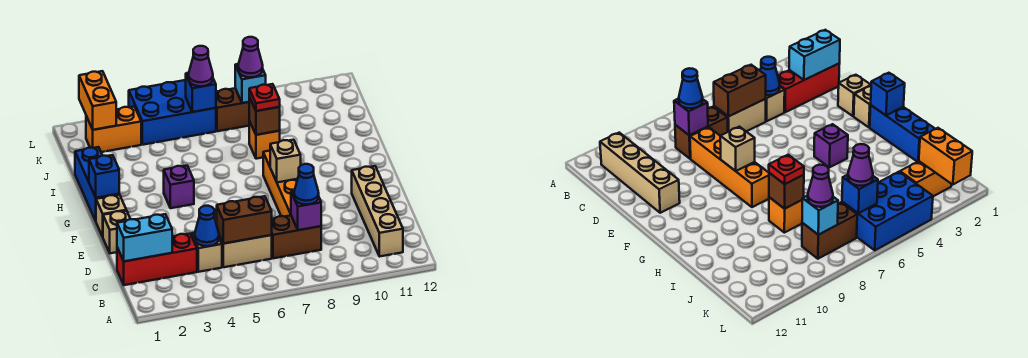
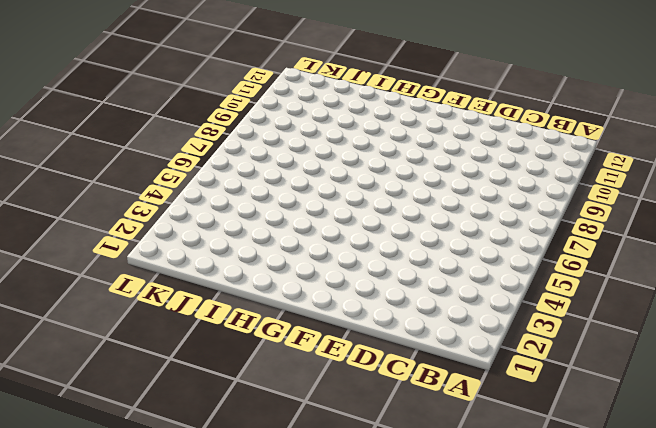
none -> tan brick B11:E11 level 1
none -> red brick C1:C3 level 1
none -> tan brick C4 level 1

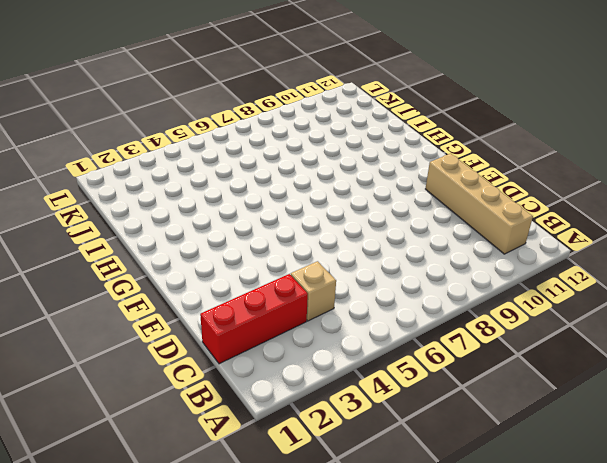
none -> tan brick C5:C6 level 1
none -> brown brick C7:C8 level 1
none -> orange brick D8:G8 level 1

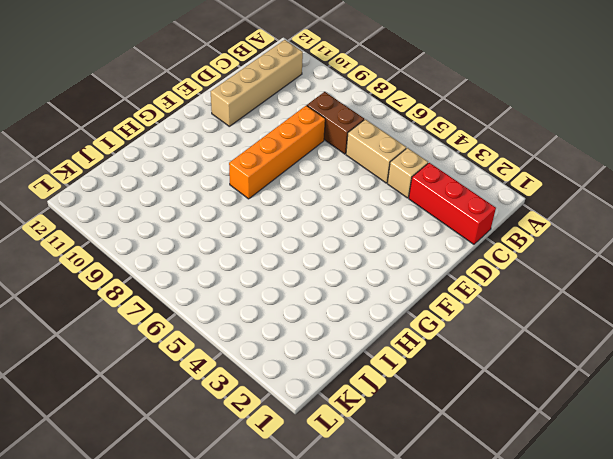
none -> tan brick E1 level 1
none -> tan brick F1 level 1
none -> blue brick G1:I1 level 1

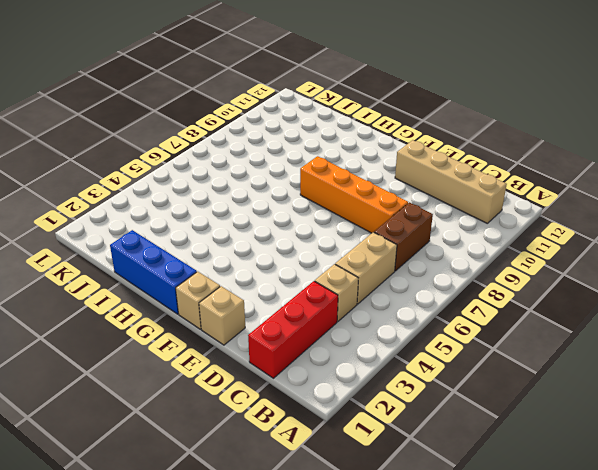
none -> purple brick G4 level 1
none -> orange brick I8 level 1
none -> orange brick K2:K3 level 1

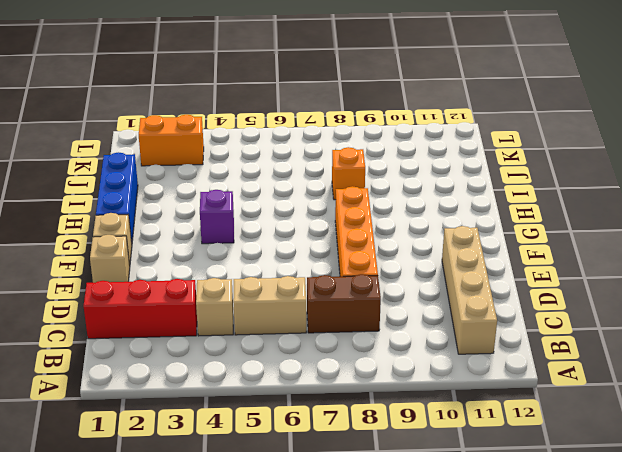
none -> blue brick K4:L6 level 1
none -> brown brick K7:K8 level 1
none -> cyan brick C1:C2 level 2

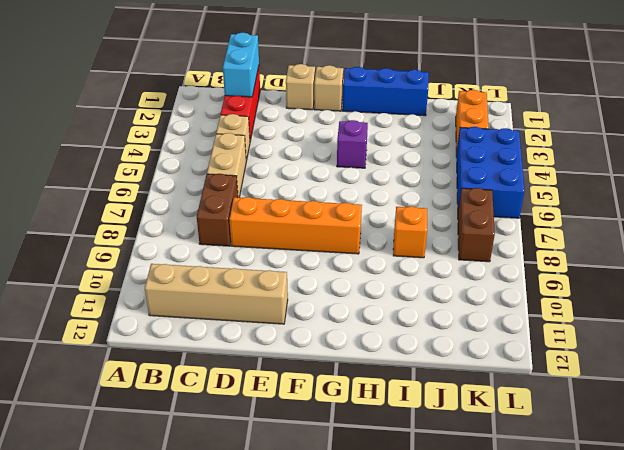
none -> blue cone C4 level 2
none -> brown brick C5:C6 level 2
none -> purple brick C8 level 2

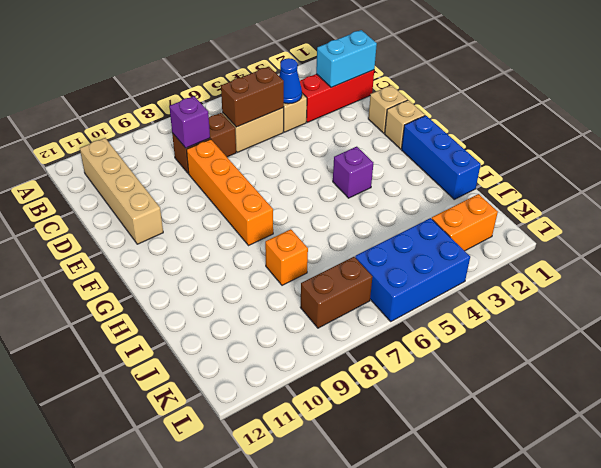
none -> tan brick F8 level 2
none -> blue brick G1 level 2
none -> brown brick I8 level 2

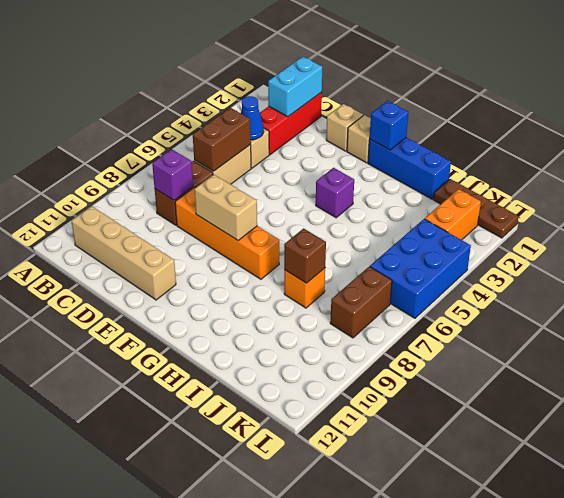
tan brick E8:F8 level 2 -> tan brick F8 level 2
brown plate J1:L1 level 1 -> none
none -> orange brick K2:L2 level 2
none -> blue brick K6 level 2
none -> cyan brick K8 level 2

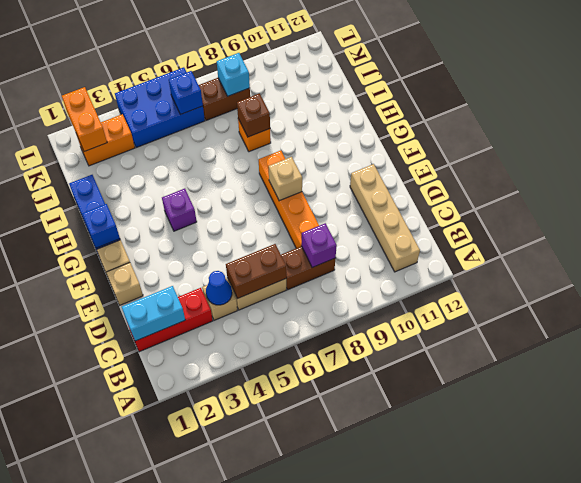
none -> blue cone C8 level 3
none -> red plate I8 level 3
none -> purple cone K6 level 3

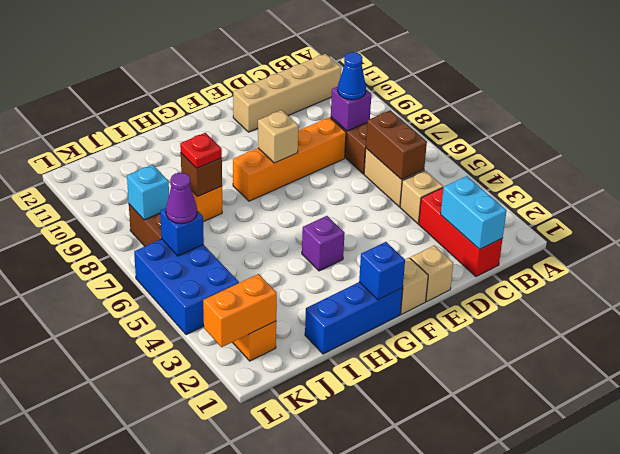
none -> blue cone C4 level 2
none -> purple cone K8 level 3

